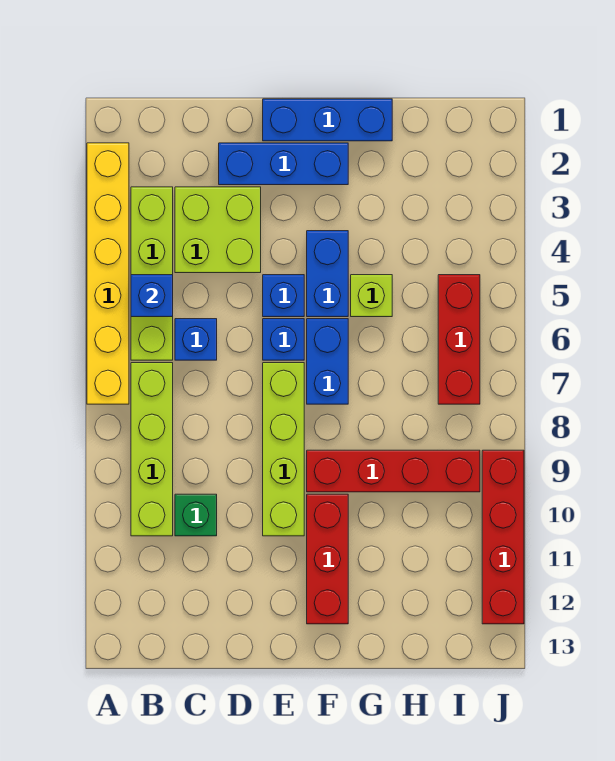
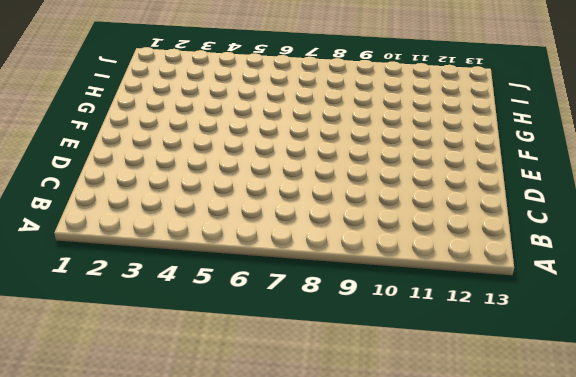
none -> yellow brick A2:A7 level 1
none -> lime brick B3:B6 level 1
none -> lime brick B7:B10 level 1

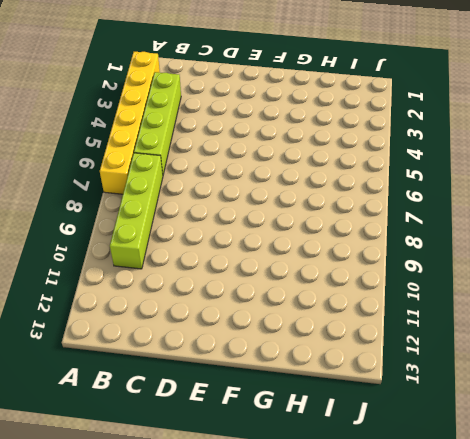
none -> lime brick C3:D4 level 1
none -> blue brick C6 level 1
none -> green brick C10 level 1

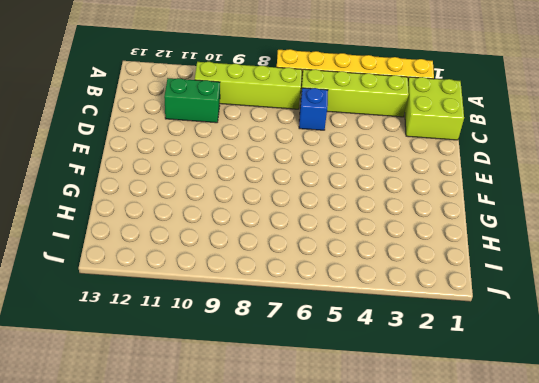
lime brick B1:C2 level 1 -> lime brick C3:D4 level 1
green brick C10:C11 level 1 -> green brick C10 level 1
none -> blue brick D2:F2 level 1
none -> blue brick E1:G1 level 1
none -> blue brick E5 level 1

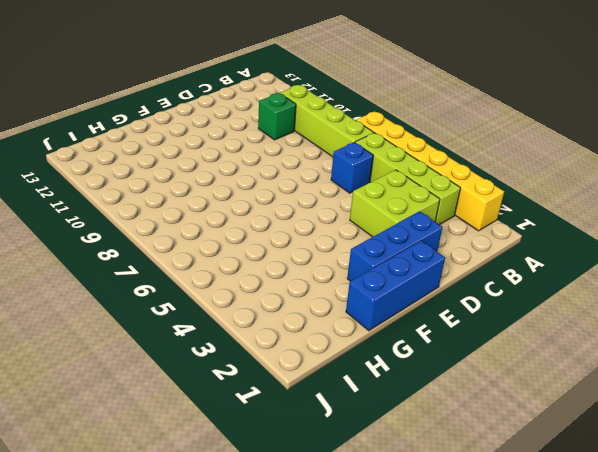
none -> blue brick E5 level 1
none -> blue brick E6 level 1
none -> lime brick E7:E10 level 1

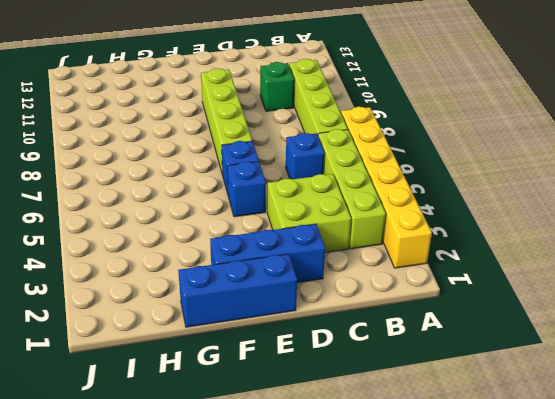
none -> blue brick F4:F5 level 1
none -> blue brick F6:F7 level 1
none -> red brick F9:I9 level 1

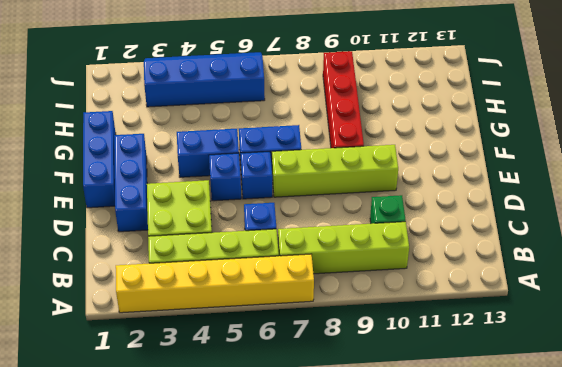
blue slope I3:J6 level 1 top I -> red brick I5:I7 level 1
none -> red brick F10:F12 level 1
none -> lime brick G5 level 1
none -> red brick J9:J12 level 1

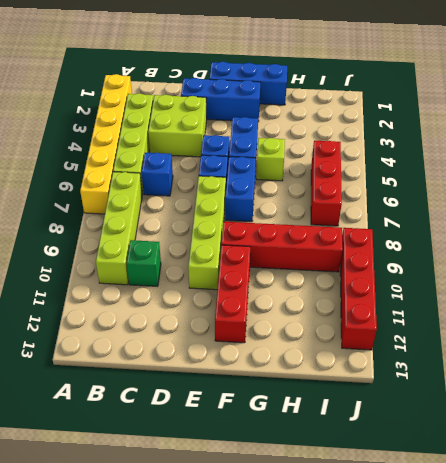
none -> blue brick B5 level 2

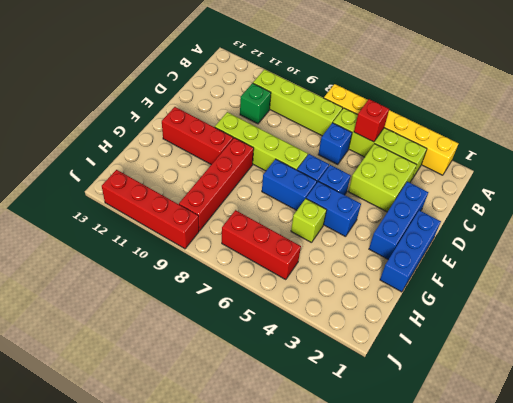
red brick B5 level 2 -> blue brick B5 level 2

